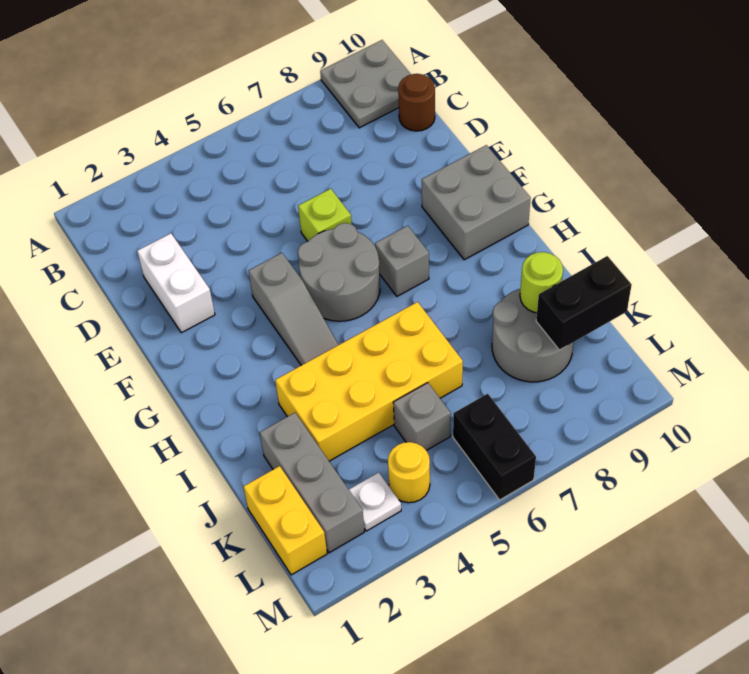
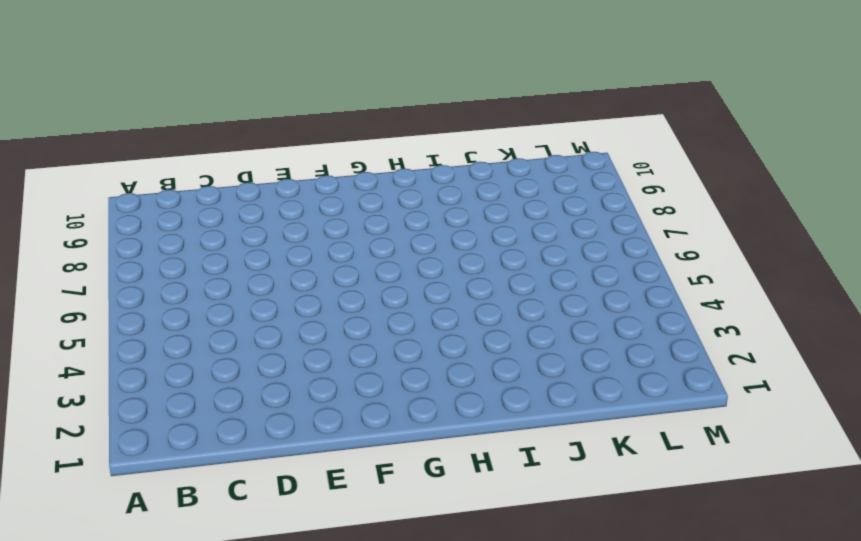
none -> grey plate A9:B10 level 1
none -> brown round brick C10 level 1
none -> white brick D2:E2 level 1

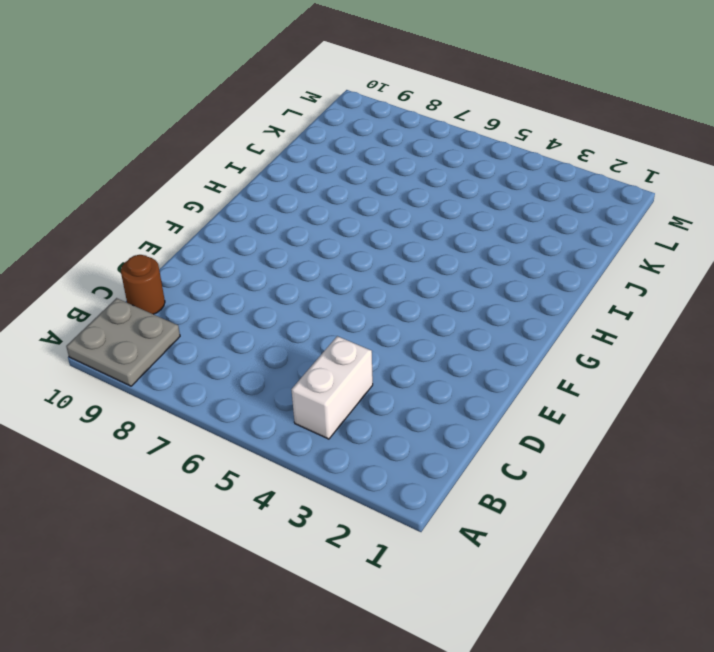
white brick B4:C4 level 1 -> white brick D2:E2 level 1
none -> lime brick E6 level 1
none -> grey slope F4:H4 level 1 top F
none -> grey round brick F5:G6 level 1

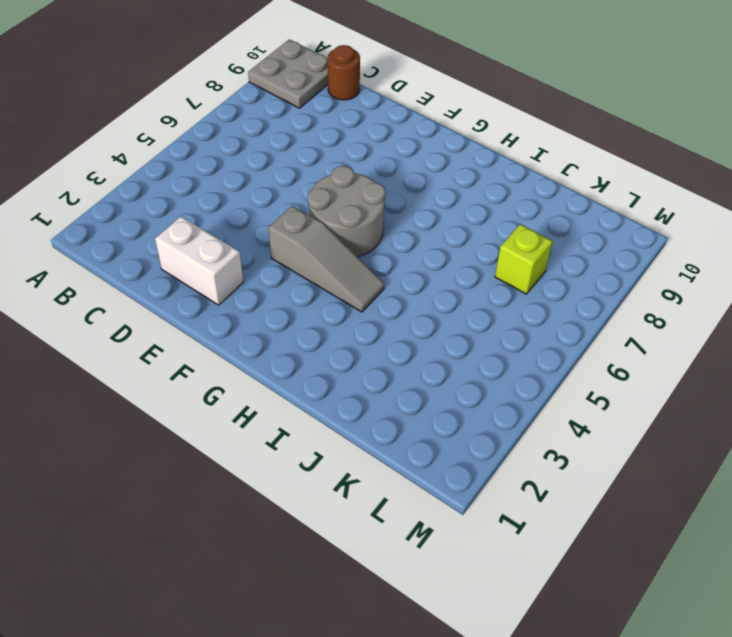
lime brick K7 level 1 -> lime brick E6 level 1
none -> grey brick F9:G10 level 1
none -> grey brick G7 level 1
none -> yellow brick I3:J6 level 1

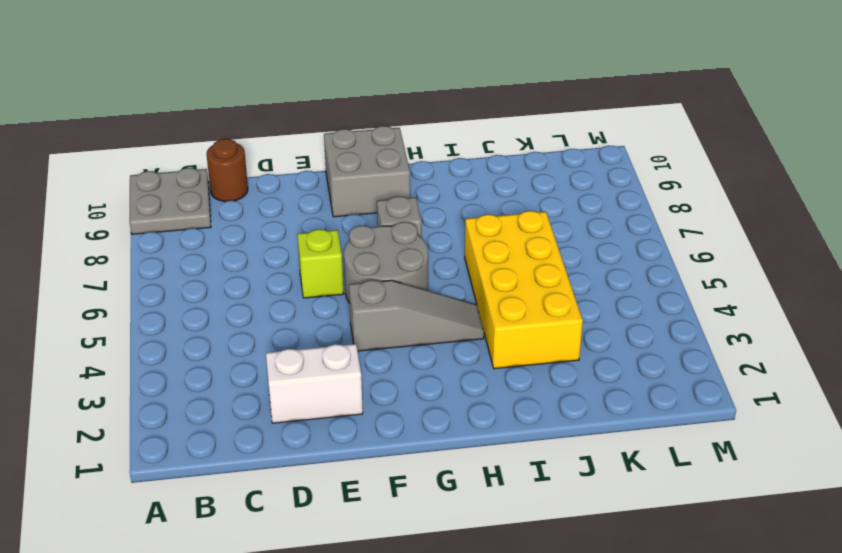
none -> grey brick J2:L2 level 1
none -> grey round brick J8:K9 level 1
none -> yellow brick K1:L1 level 1

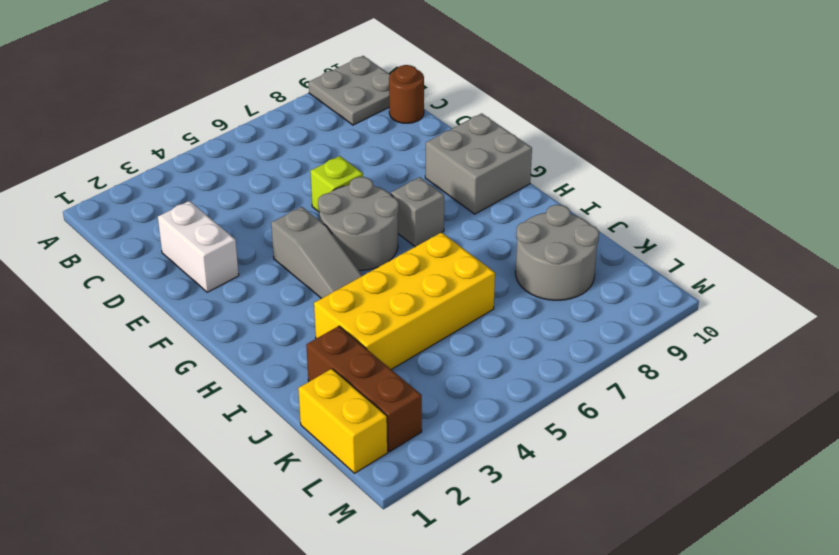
brown brick J2:L2 level 1 -> grey brick J2:L2 level 1
none -> grey brick K5 level 1
none -> white plate L3 level 1
none -> yellow round brick L4 level 1

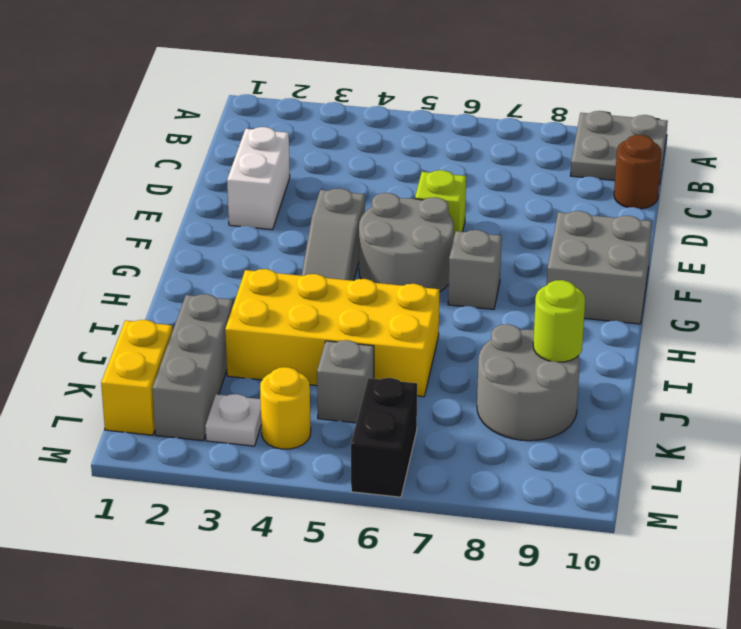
none -> black brick K9:K10 level 2

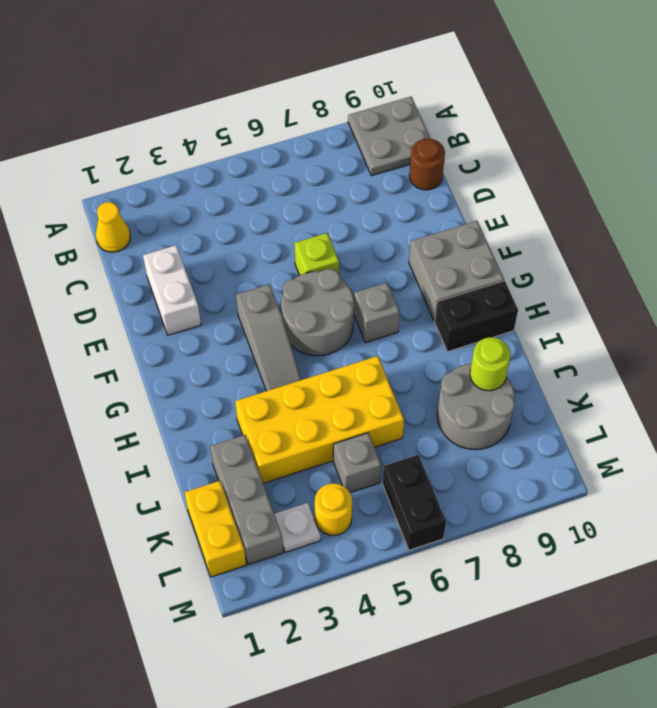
yellow cone B1 level 1 -> none
black brick H9:H10 level 1 -> black brick K9:K10 level 2

